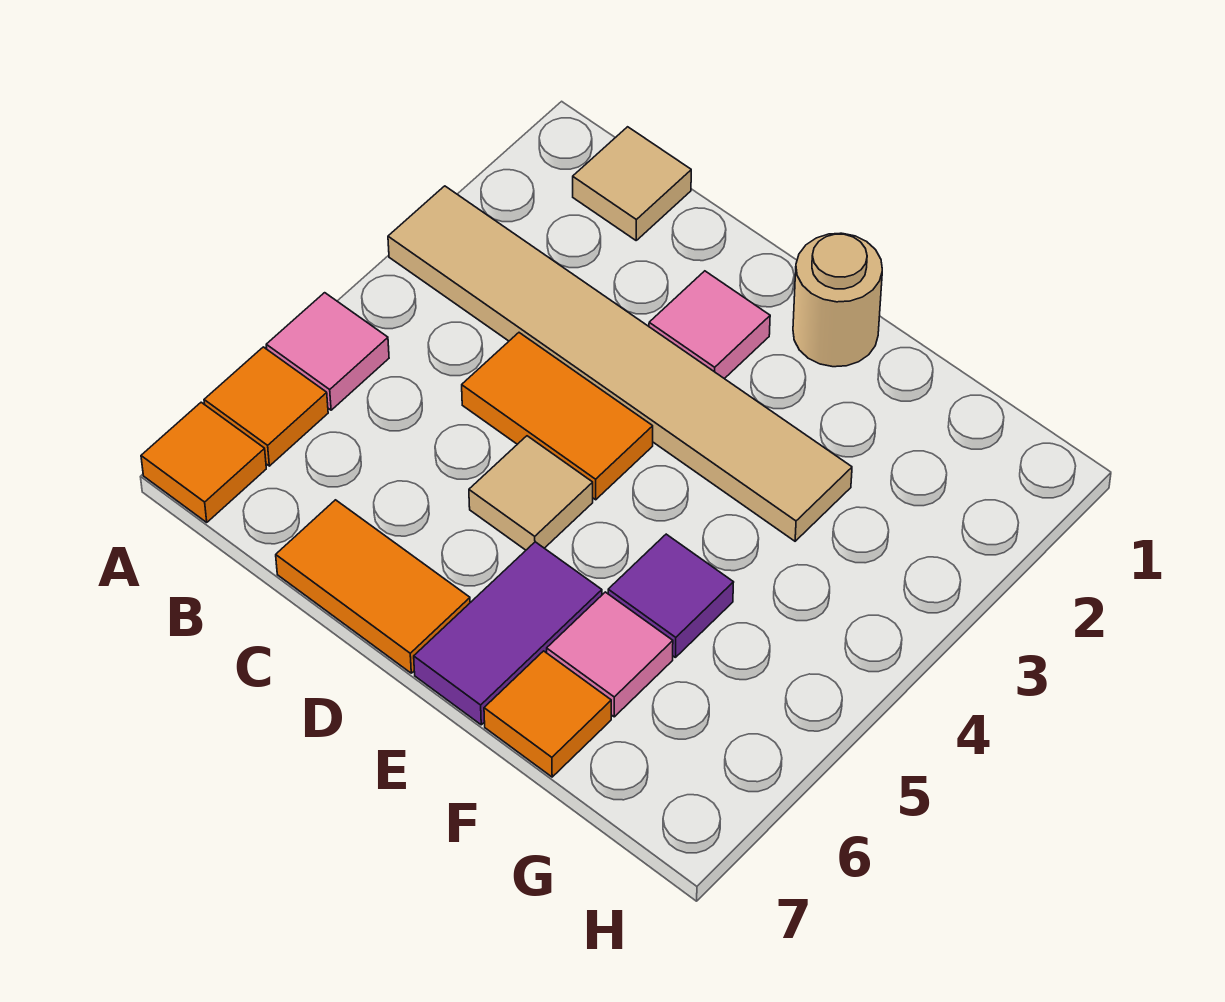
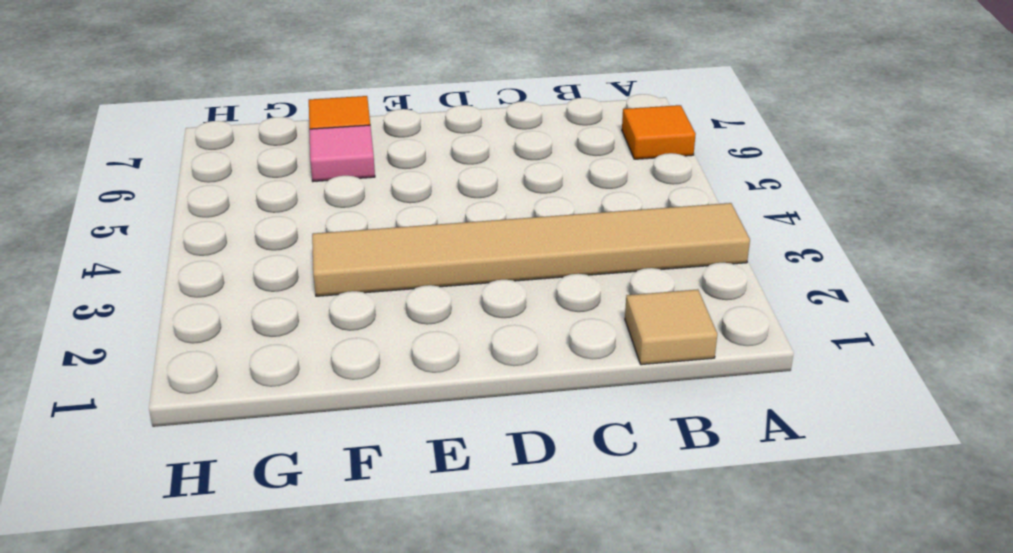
none -> pink tile A5 level 1
none -> orange tile A7 level 1
none -> orange tile C4:D4 level 1

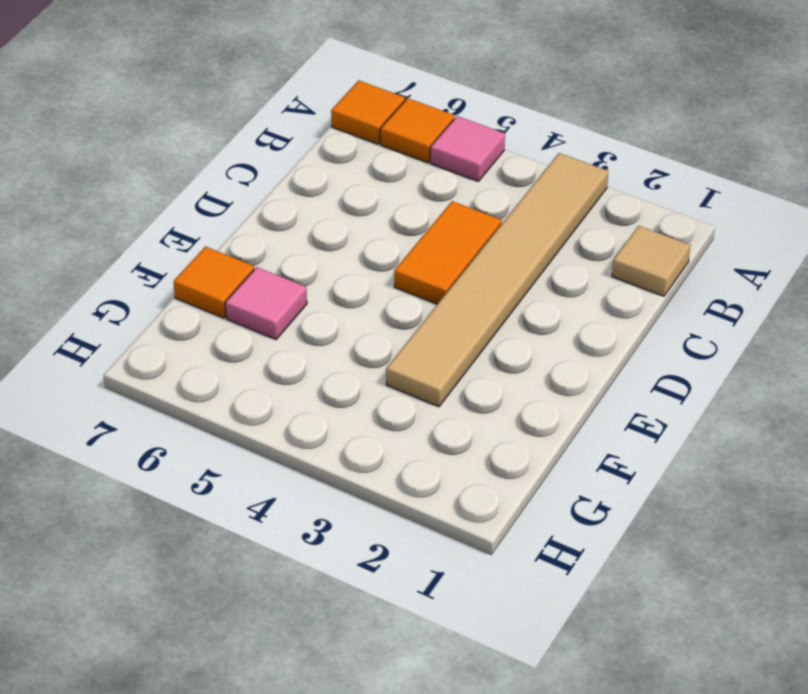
none -> orange tile C7:D7 level 1
none -> pink tile D2 level 1
none -> tan tile D5 level 1

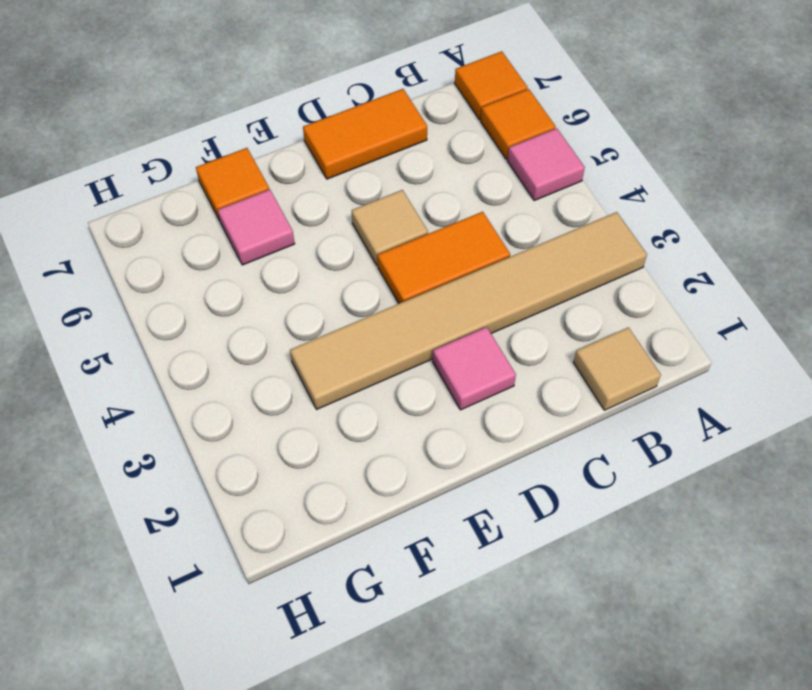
none -> tan round brick E1 level 1
none -> purple tile E6:E7 level 1
none -> purple tile F5 level 1

